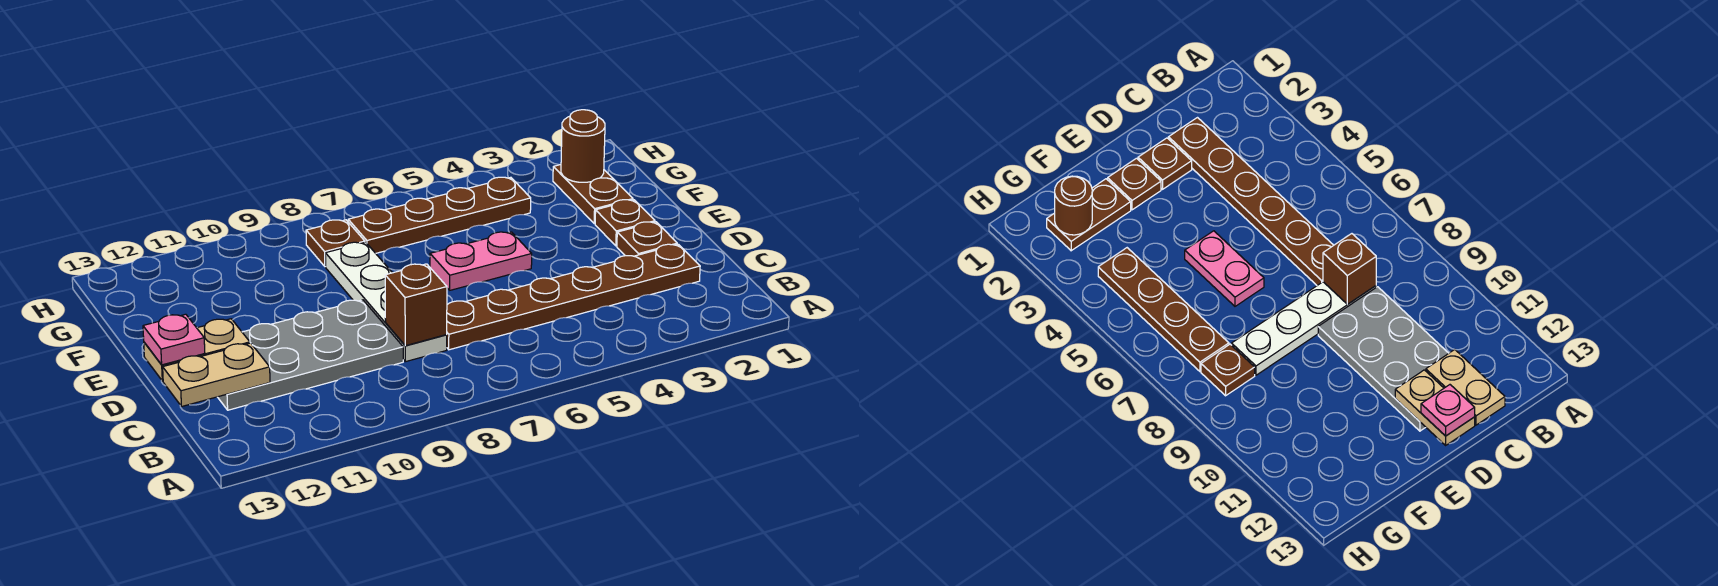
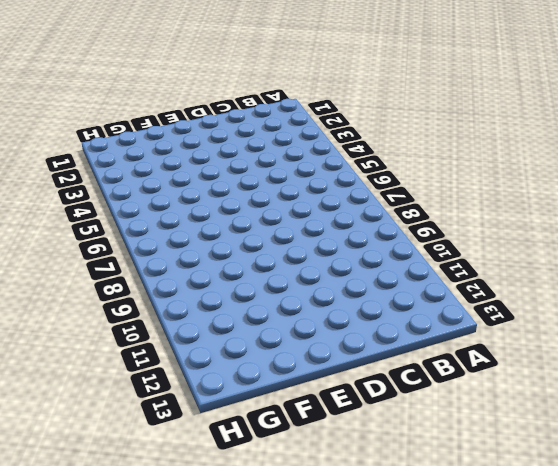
none -> brown plate C2:C7 level 1
none -> white plate C8:F8 level 1
none -> grey plate C9:D12 level 1

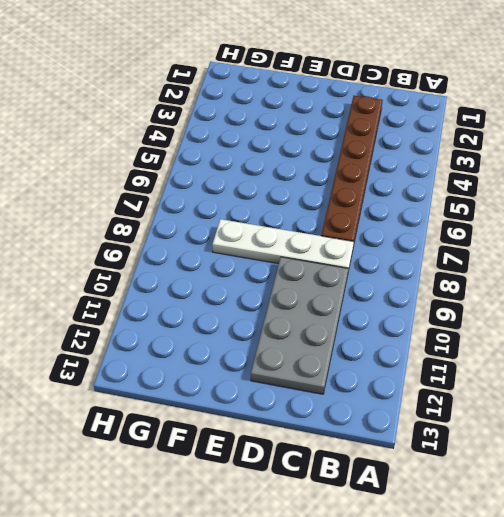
none -> brown plate D2 level 1
none -> brown plate E2 level 1
none -> pink plate E5:E6 level 1

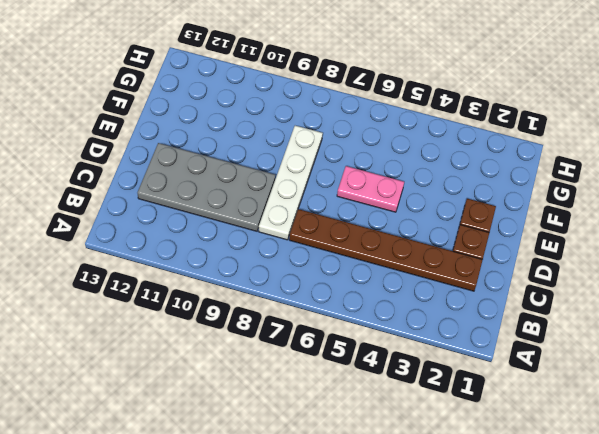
none -> brown plate F2:G2 level 1
none -> brown plate G4:G7 level 1
none -> brown plate G8 level 1

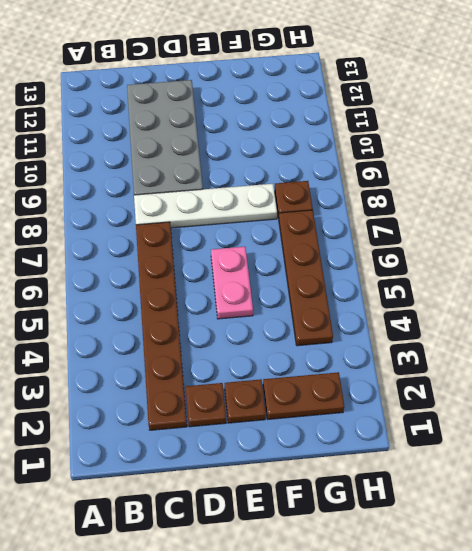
none -> brown brick C8 level 2
none -> tan plate C12:C13 level 2
none -> tan plate D12:D13 level 2

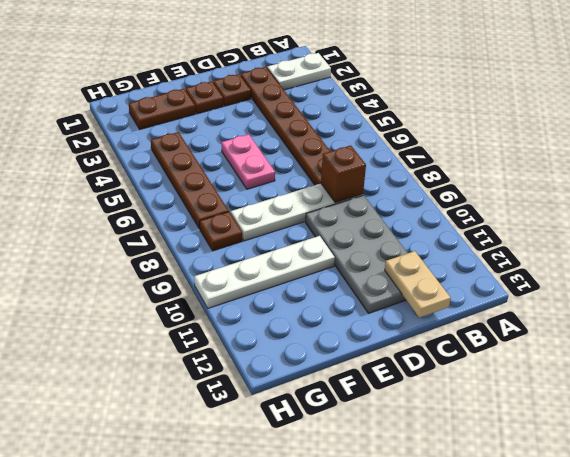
white plate A2:B2 level 1 -> none
white plate E10:H10 level 1 -> none
none -> tan plate D12:D13 level 2
none -> brown round brick G2 level 2
none -> pink plate D13 level 3

